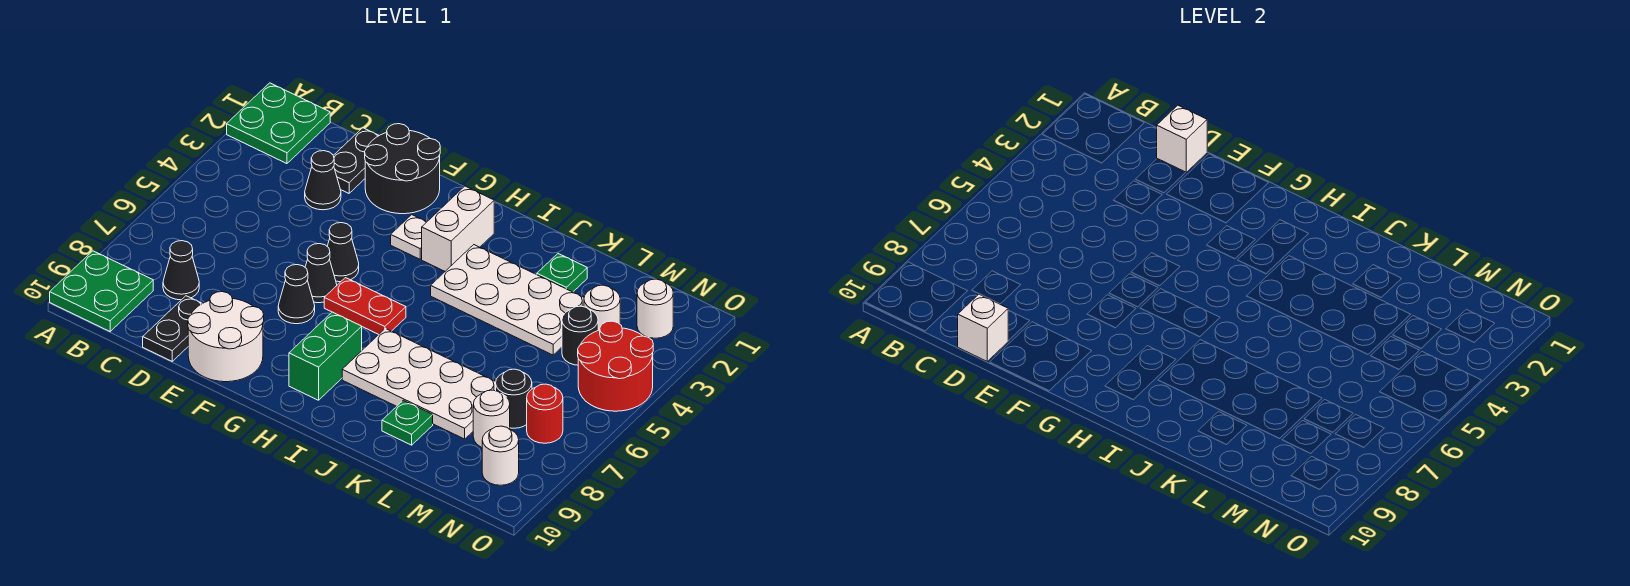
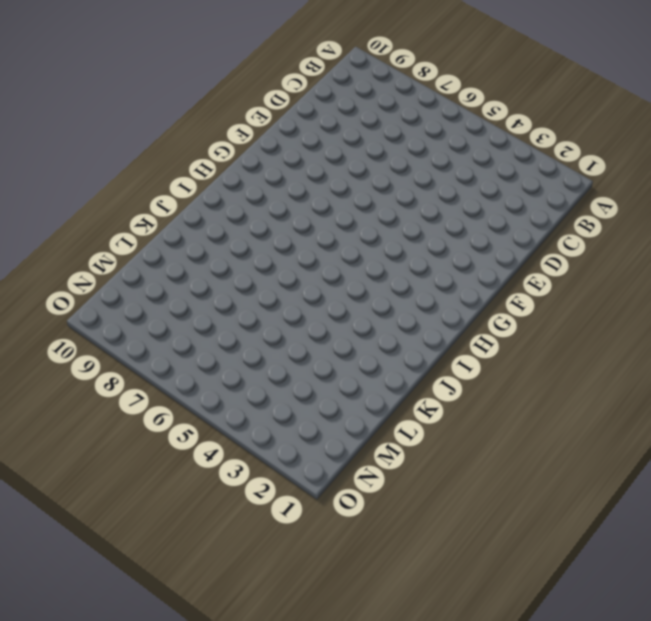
none -> green plate A1:B2 level 1
none -> green plate A9:B10 level 1
none -> black cone C8 level 1

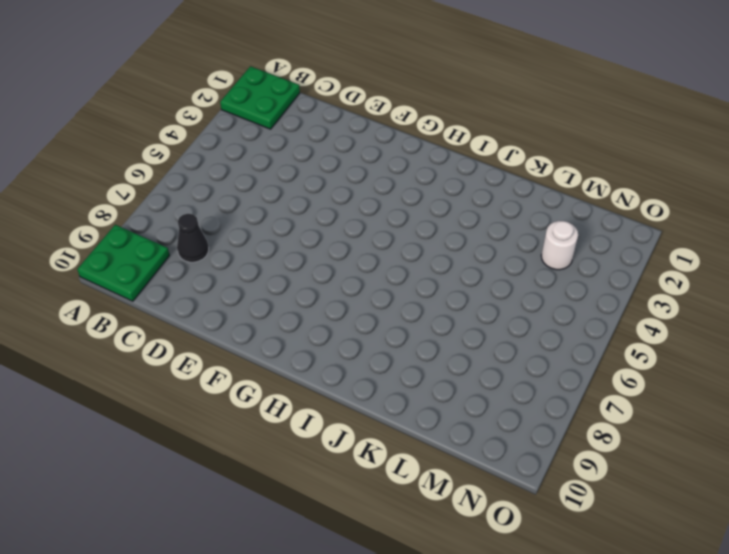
none -> black plate D1:D2 level 1
none -> black cone D3 level 1
none -> black plate D9:D10 level 1

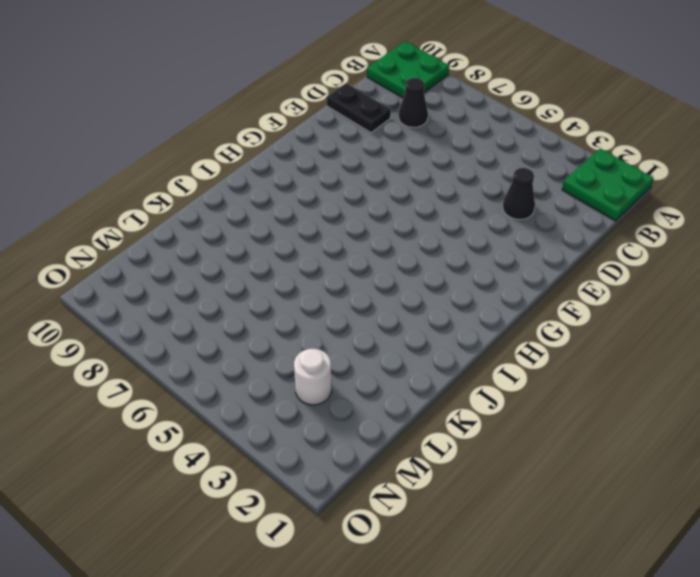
none -> black plate D1:D2 level 1
none -> black round brick E1:F2 level 1
none -> white round brick E9:F10 level 1

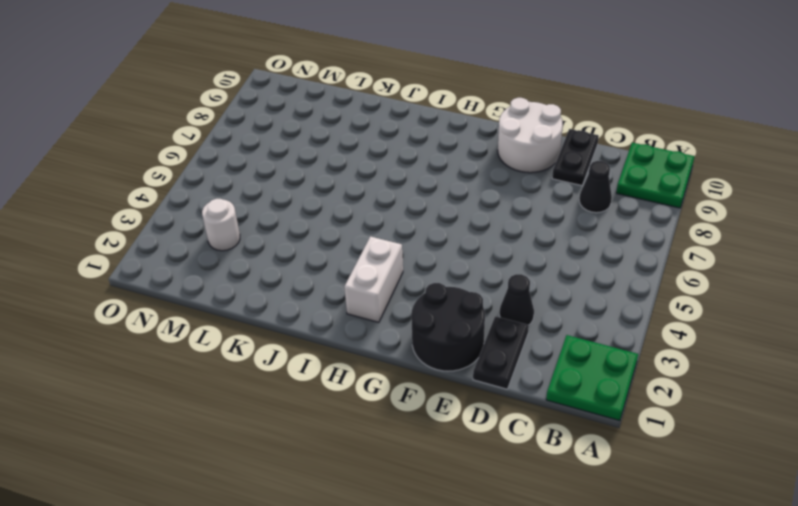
none -> black cone F5 level 1
none -> black cone F6 level 1
none -> black cone F7 level 1

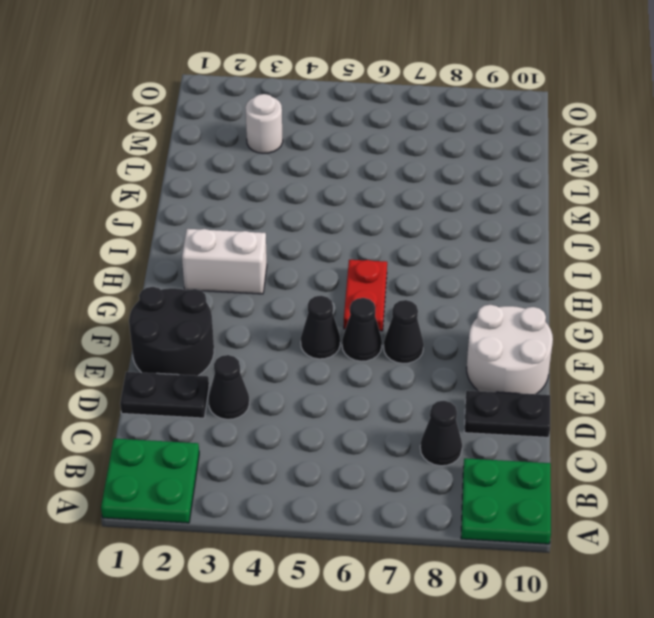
none -> white plate G3 level 1
none -> green brick H8:H9 level 1
none -> white plate I3:L4 level 1

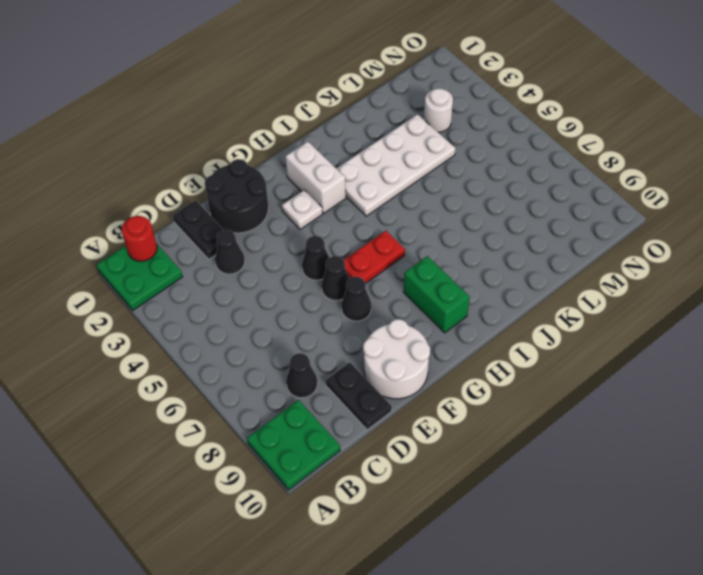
red round brick B1 level 2 -> red round brick N7 level 1
none -> white plate I7:L8 level 1
none -> green plate K2 level 1
none -> green plate K9 level 1

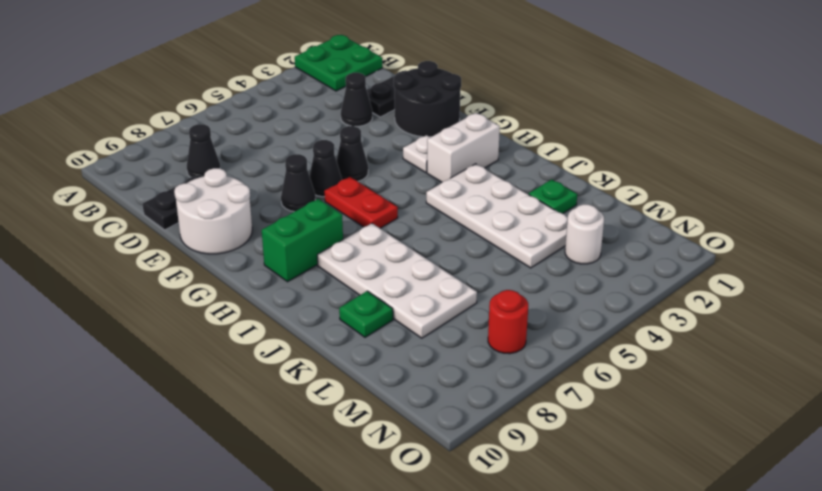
none -> green plate A9:B10 level 1
none -> black round brick M4 level 1
none -> black round brick M7 level 1

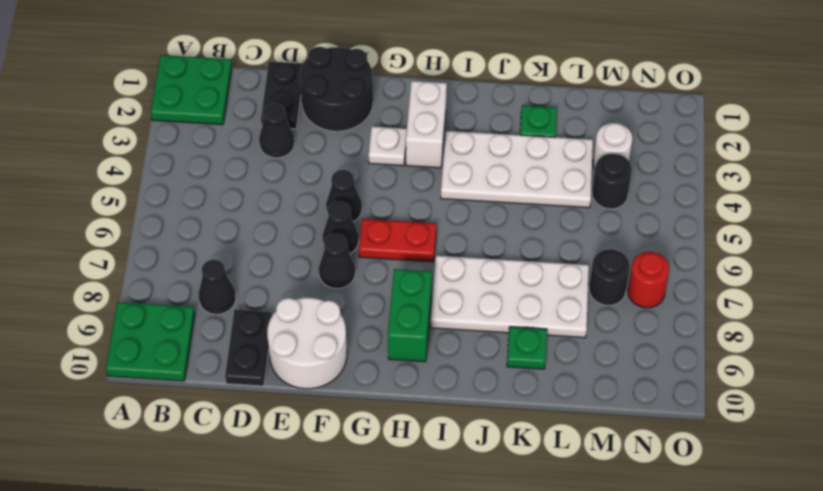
none -> white round brick M8 level 1
none -> white round brick N2 level 1
none -> red round brick N4:O5 level 1

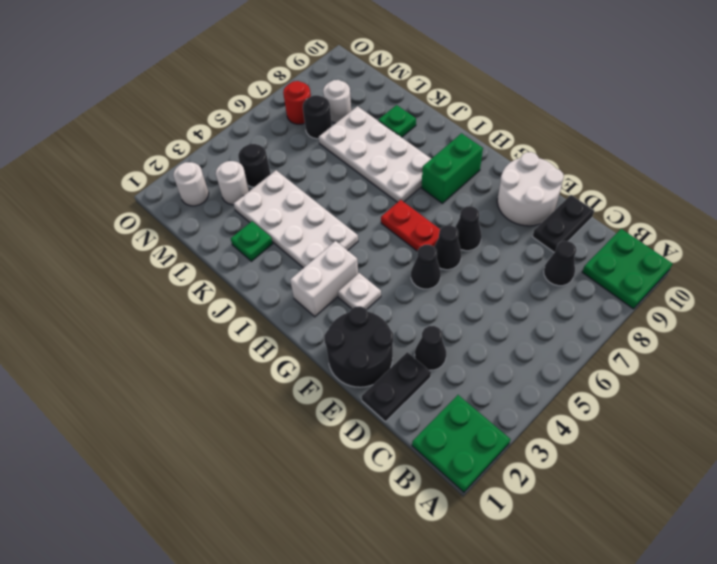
none -> red round brick N4:O5 level 1
none -> white round brick N9 level 1
none -> white brick D1 level 2

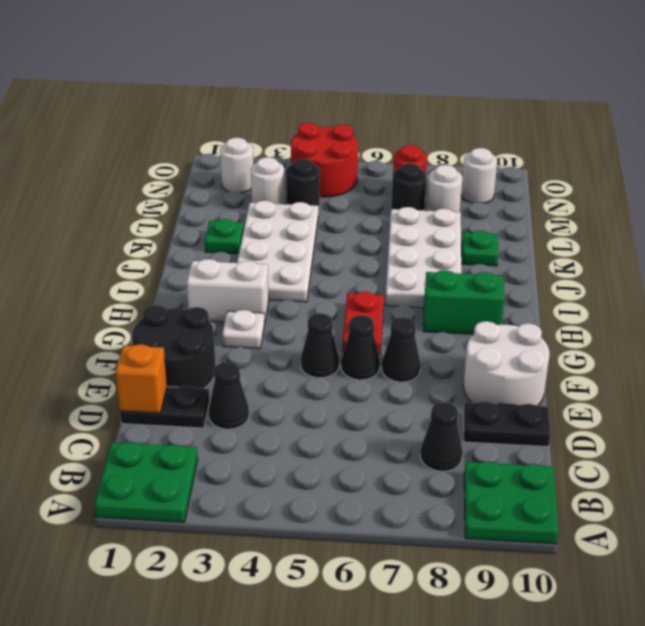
orange brick D1 level 2 -> white brick D1 level 2
none -> white brick D10 level 2

